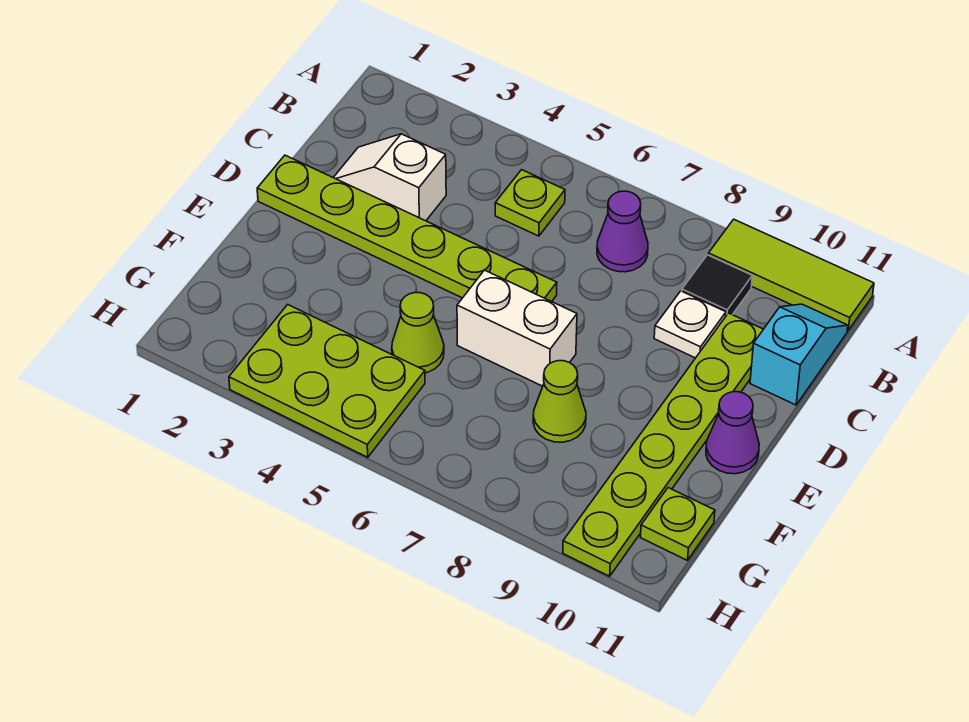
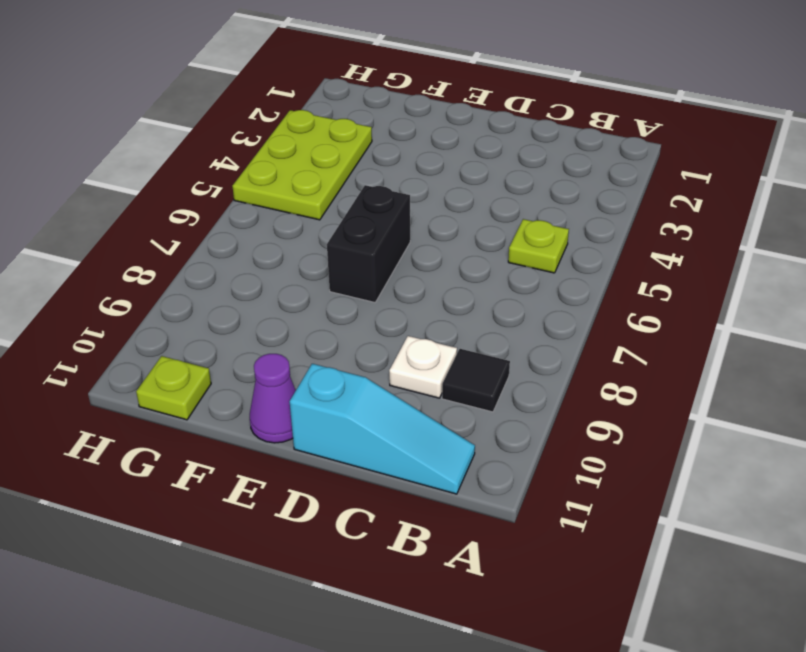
cyan slope B11:D11 level 1 top D -> cyan slope B11:C11 level 1 top C
black brick E6:E7 level 1 -> white brick E6:E7 level 1
none -> lime tile A9:A11 level 1
none -> purple cone B7 level 1
none -> white slope C2:C3 level 1 top 3

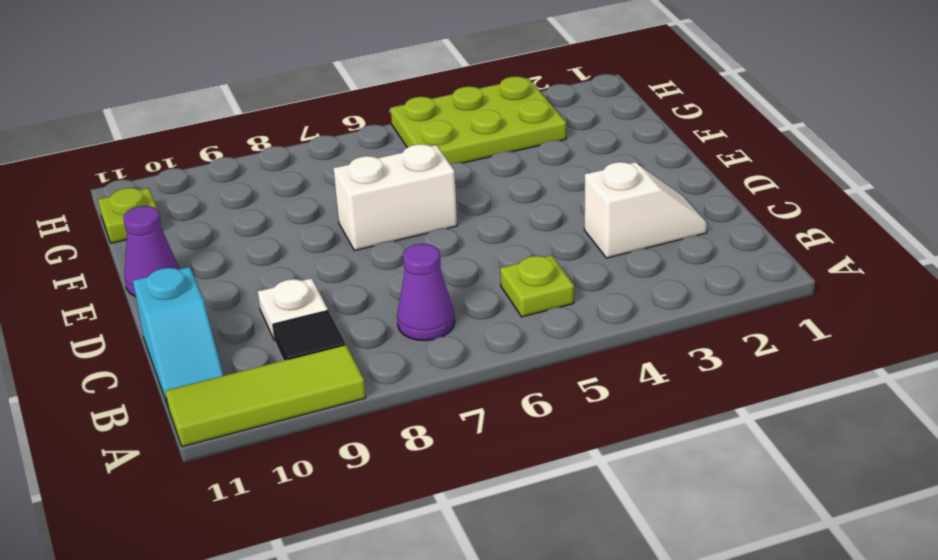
none -> lime plate C10:H10 level 1
none -> lime plate D1:D6 level 1
none -> lime cone F5 level 1

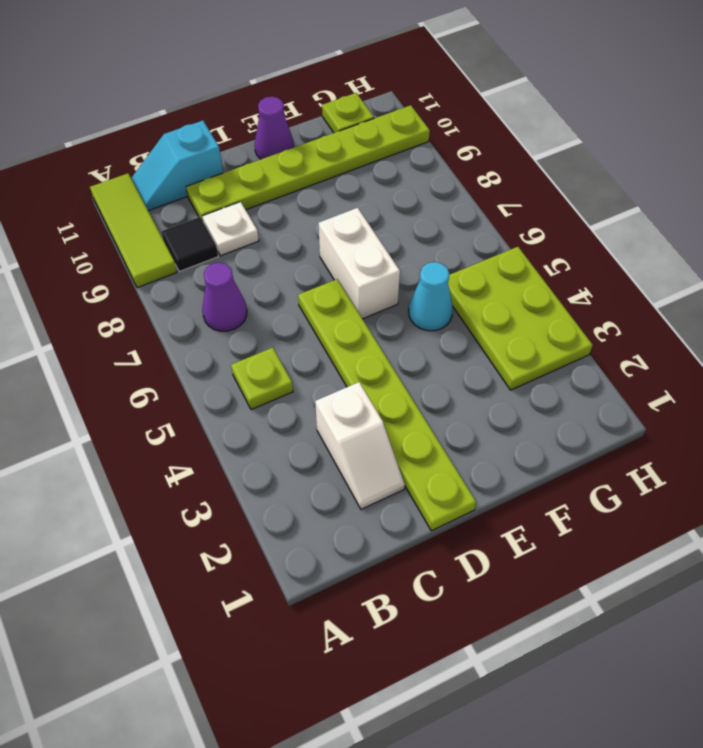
cyan cone F5 level 1 -> lime cone F5 level 1
none -> lime cone F8 level 1

